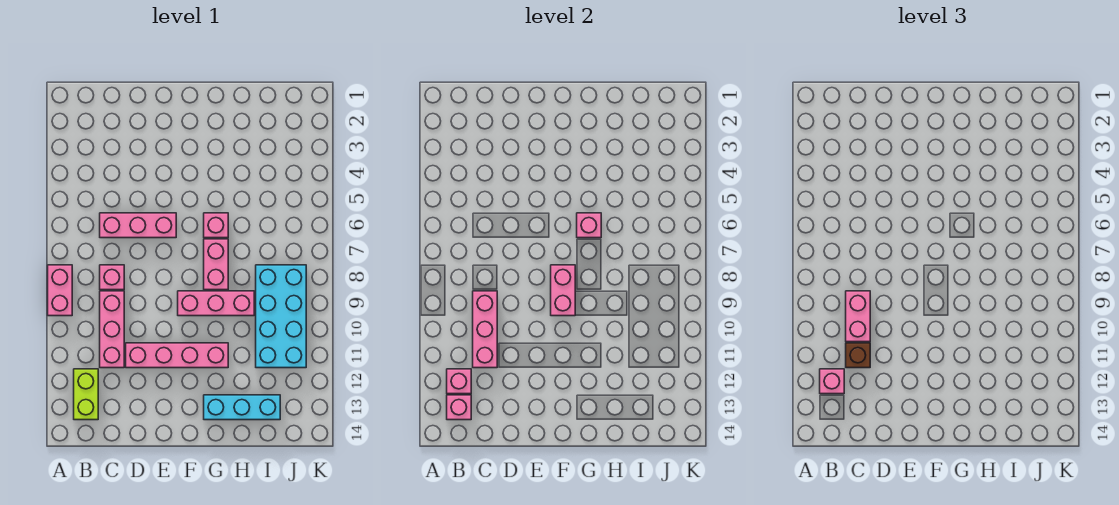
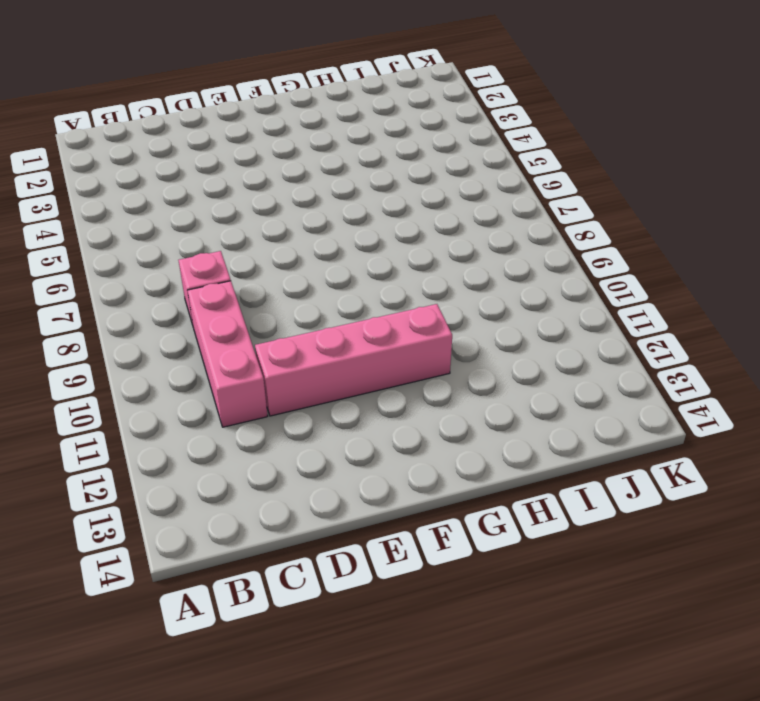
none -> pink brick A8:A9 level 1
none -> lime brick B12:B13 level 1
none -> pink brick C6:E6 level 1

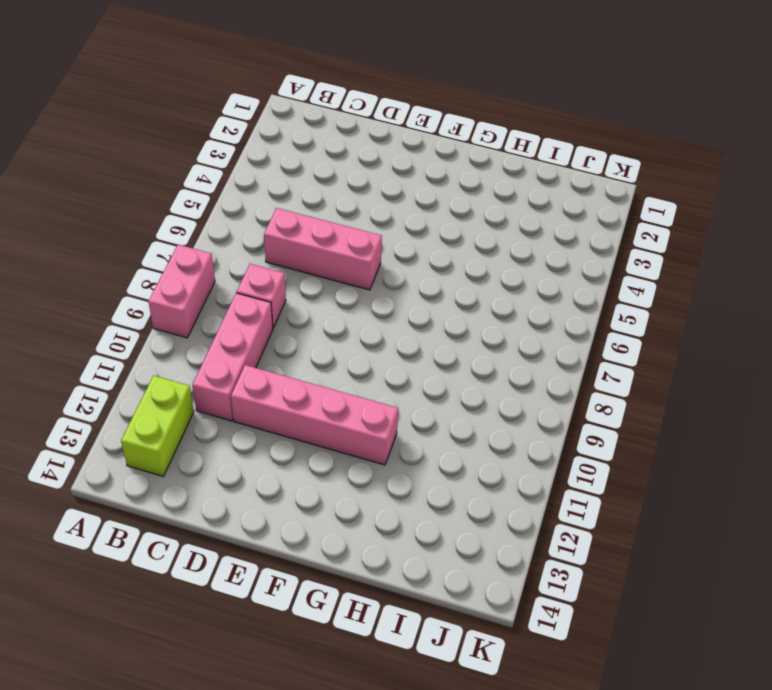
none -> pink brick F9:H9 level 1
none -> pink brick G6 level 1
none -> pink brick G7:G8 level 1

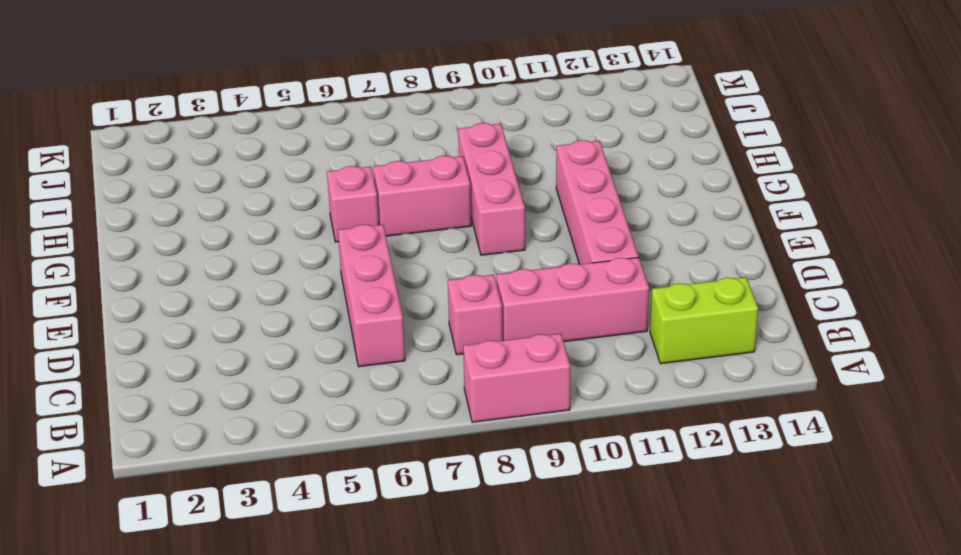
none -> cyan brick G13:I13 level 1
none -> cyan brick I8:J11 level 1
none -> pink brick B12 level 2

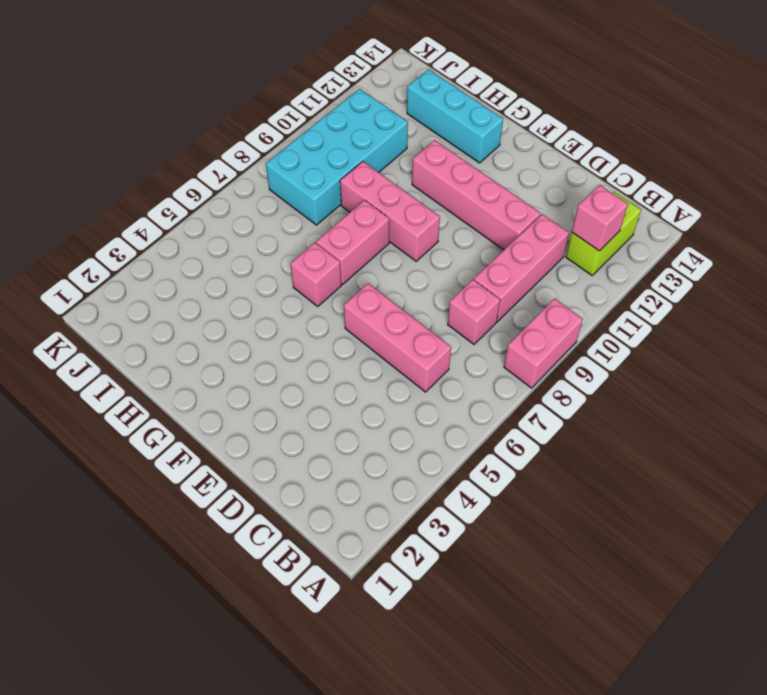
none -> pink brick B13 level 2
none -> pink brick C9:C11 level 2
none -> pink brick F8:F9 level 2

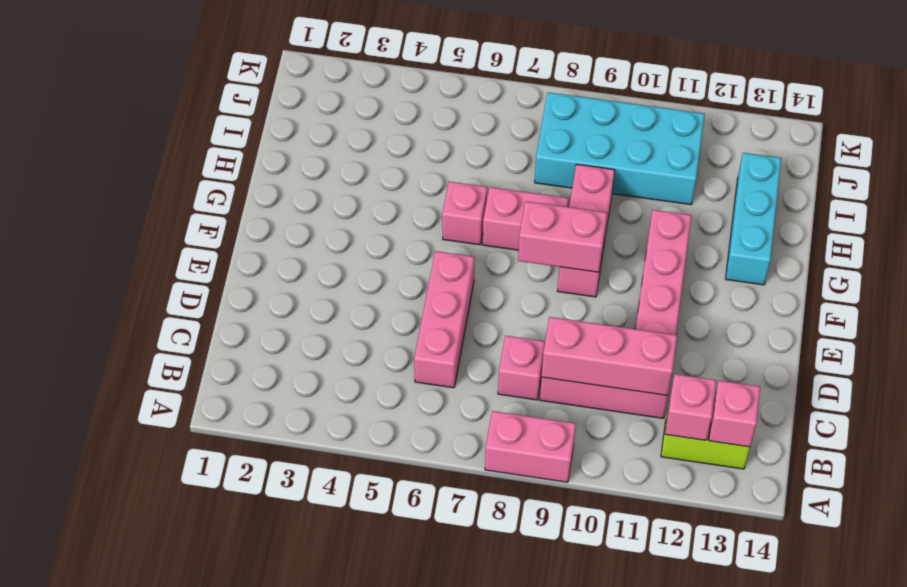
none -> pink brick G6 level 2
none -> pink brick B12 level 3
none -> pink brick C9:C10 level 3

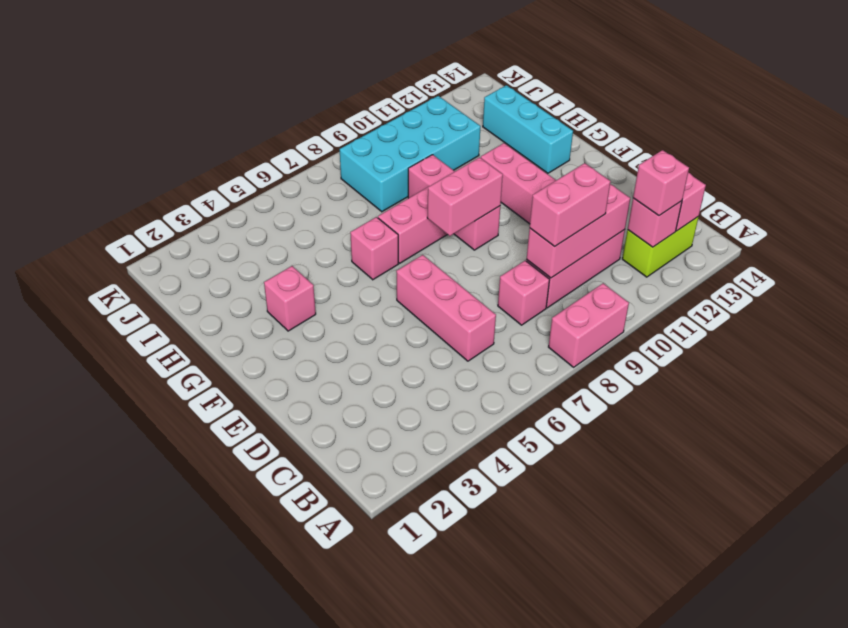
pink brick G3 level 1 -> pink brick G6 level 2
none -> brown brick C11 level 3

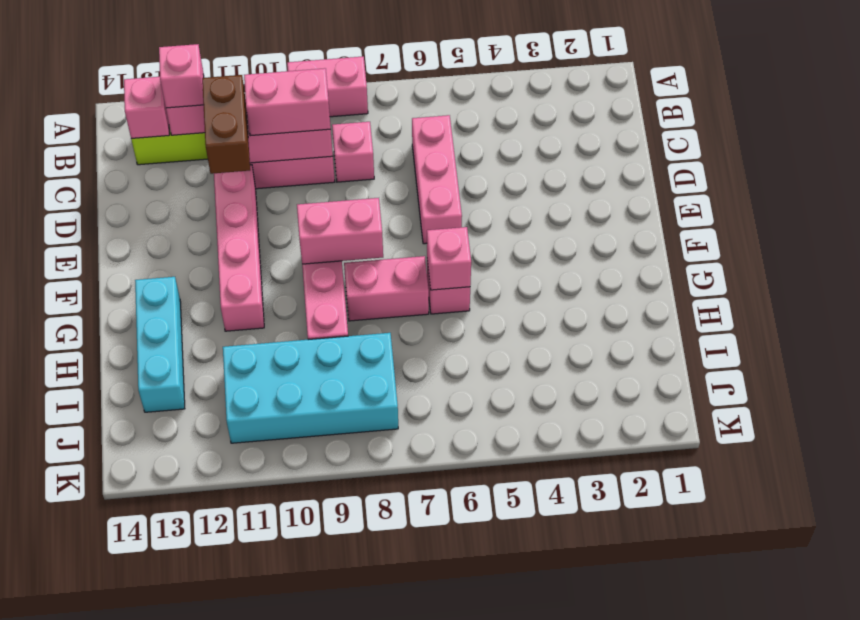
brown brick C11:D11 level 3 -> brown brick C11 level 3

